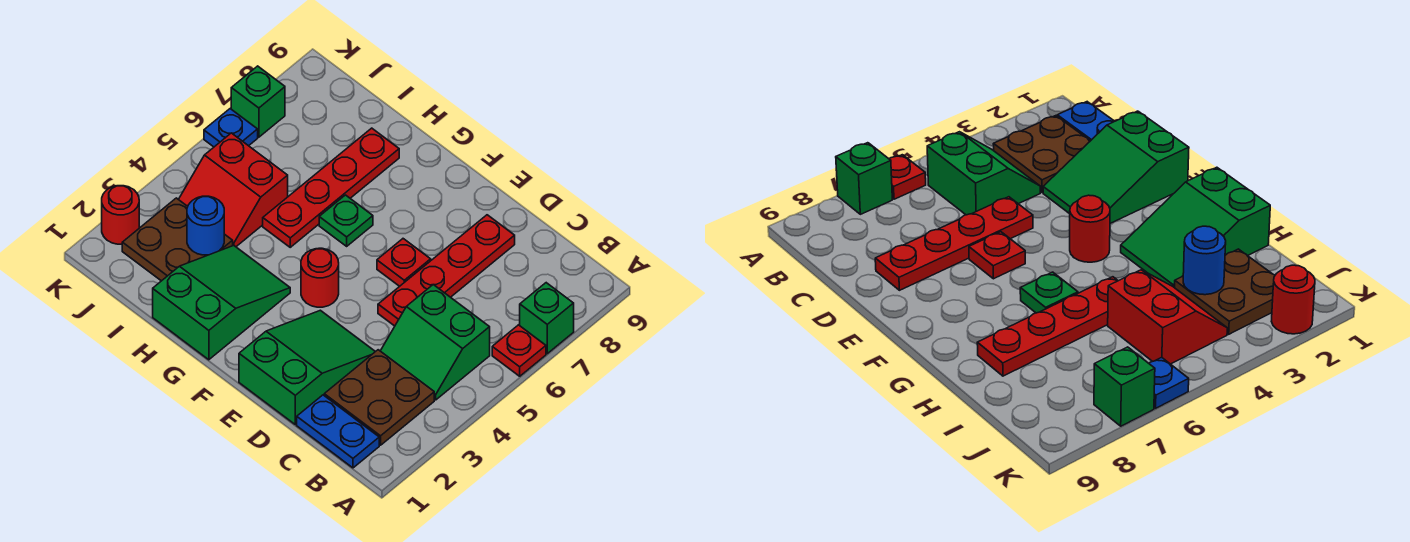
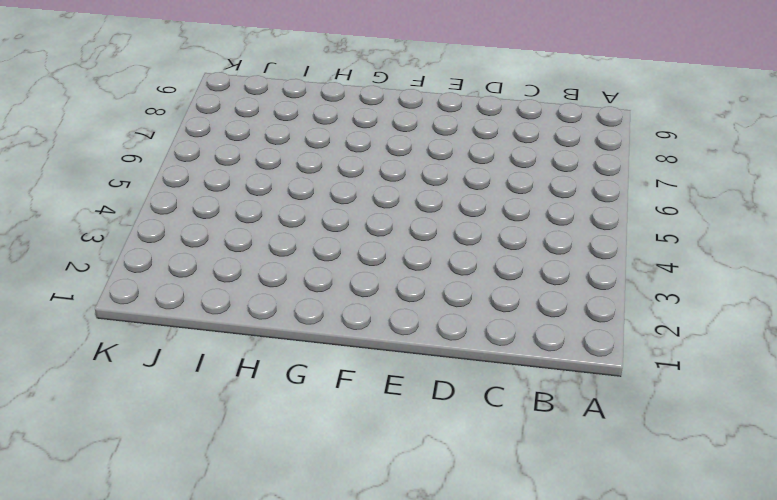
none -> red plate A6 level 1
none -> green brick A7 level 1
none -> blue plate B1:C1 level 1

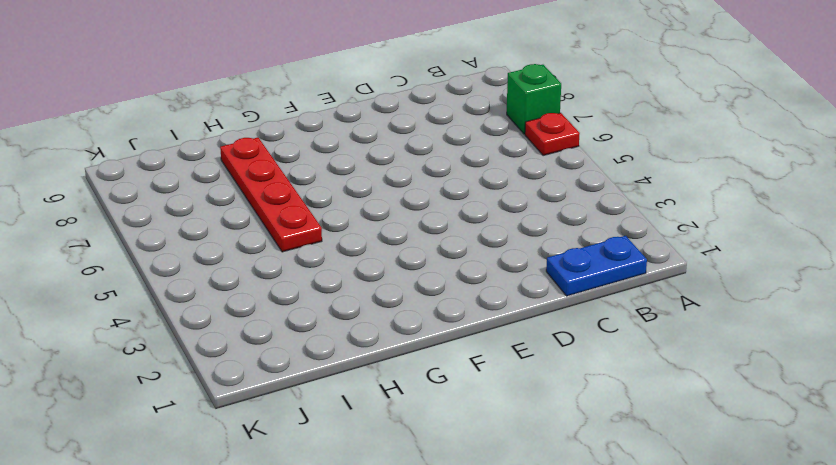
none -> brown plate B2:C3 level 1
none -> green slope B4:C5 level 1 top 5
none -> green slope D1:E3 level 1 top 1

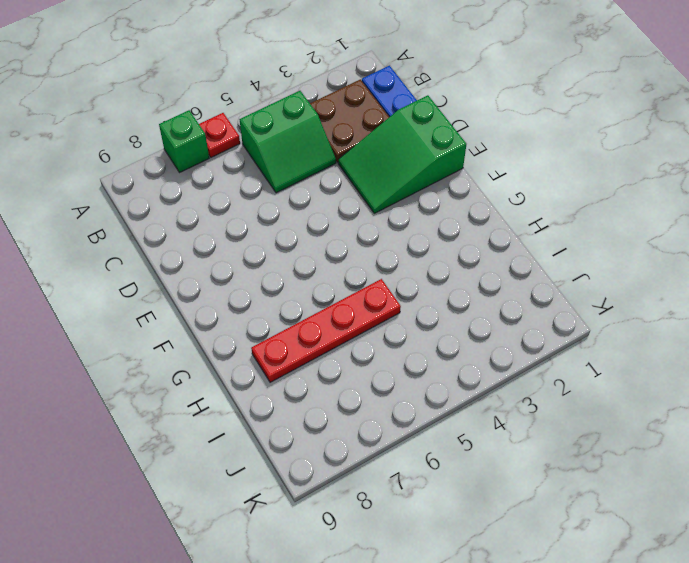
green slope B4:C5 level 1 top B -> green slope B4:C5 level 1 top 5
none -> red plate D5:D8 level 1
none -> red plate E6 level 1
none -> red round brick F4 level 1

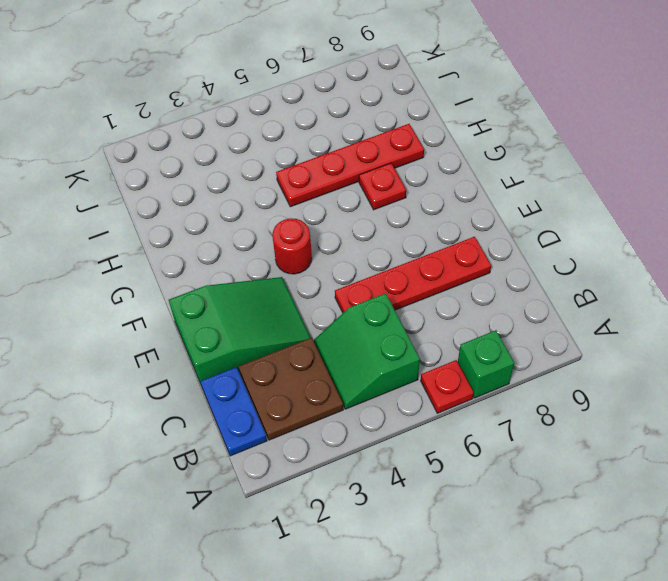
red plate G7 level 1 -> red plate E6 level 1
none -> green slope G1:H3 level 1 top 1
none -> green plate G6 level 1
none -> brown plate I2:J3 level 1

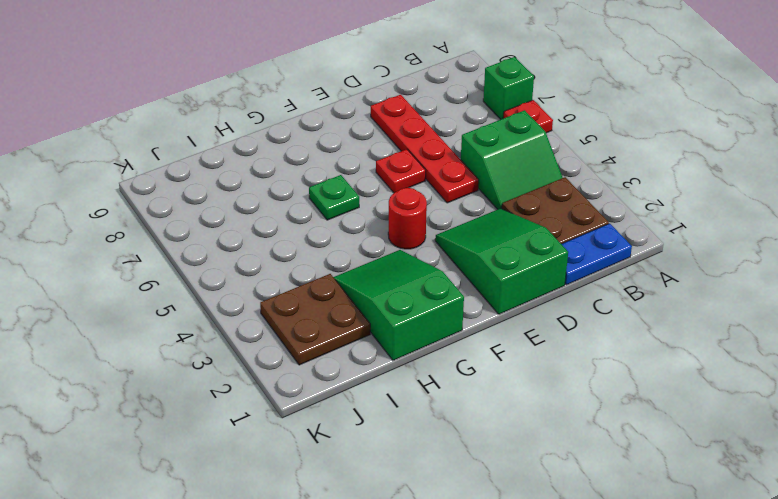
none -> red plate H5:H8 level 1
none -> red slope I4:J5 level 1 top 5
none -> red round brick K2 level 1

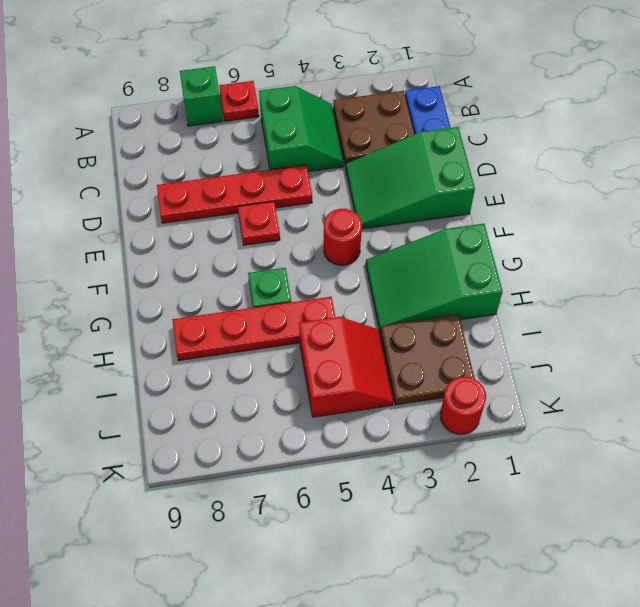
none -> blue plate K6 level 1
none -> green brick K7 level 1
none -> blue round brick I3 level 2

